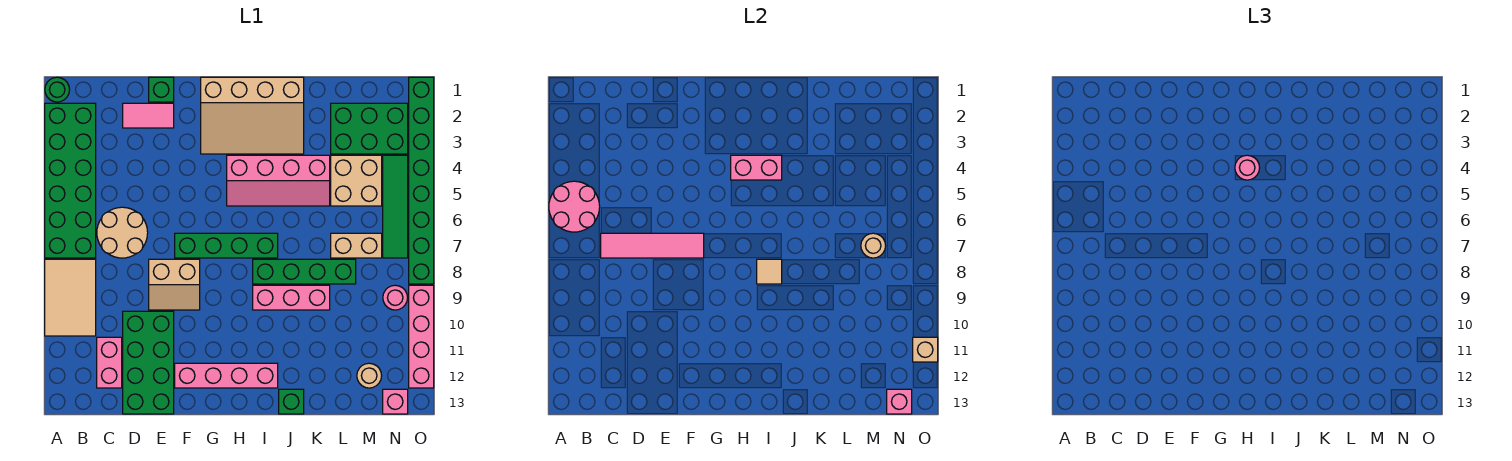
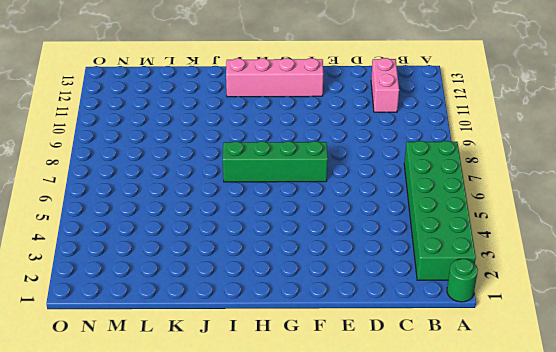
none -> tan tile A8:B10 level 1
none -> tan round brick C6:D7 level 1
none -> pink tile D2:E2 level 1
none -> green brick D10:E13 level 1

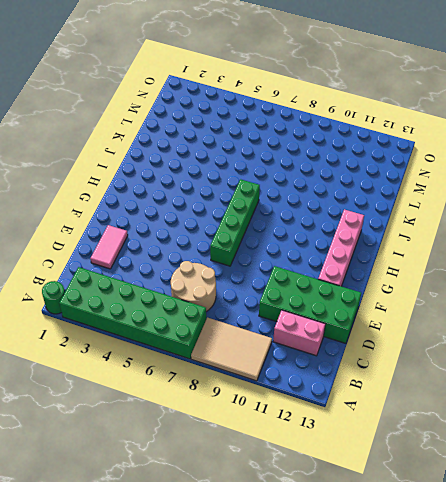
none -> green brick E1 level 1
none -> tan slope E8:F9 level 1 top 8
none -> tan slope G1:J3 level 1 top 1
none -> pink slope H4:K5 level 1 top 4

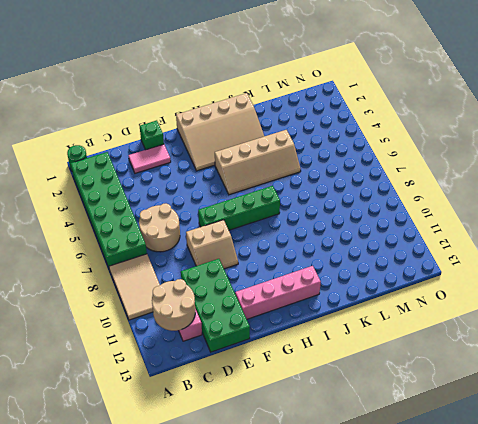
tan round brick B11:C12 level 2 -> none
tan slope H4:K5 level 1 top 4 -> pink slope H4:K5 level 1 top 4
none -> green brick I8:L8 level 1
none -> pink brick I9:K9 level 1
none -> green brick J13 level 1
none -> green brick L2:N3 level 1

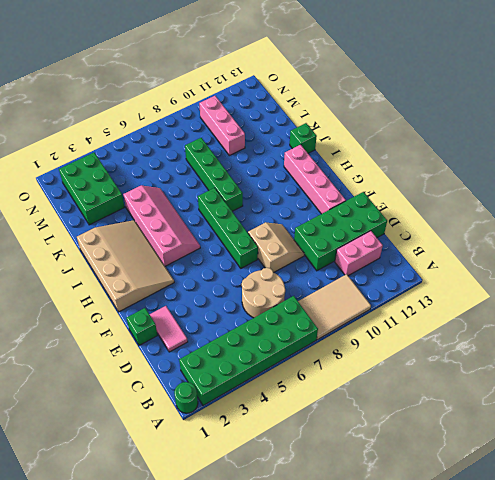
pink brick L10:N10 level 1 -> pink brick I9:K9 level 1
none -> tan brick L4:M5 level 1
none -> tan brick L7:M7 level 1
none -> tan round brick M12 level 1
none -> green tile N4:N7 level 1

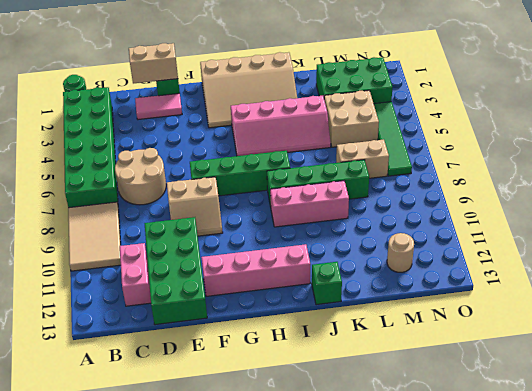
tan brick D1:E1 level 2 -> none
none -> pink round brick N9 level 1
none -> pink brick N13 level 1
none -> green brick O1:O8 level 1
none -> pink brick O9:O12 level 1

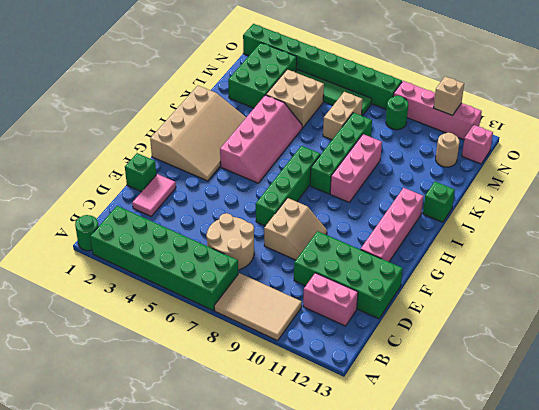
green round brick N9 level 1 -> pink round brick N9 level 1
none -> pink round brick A5:B6 level 2
none -> pink tile C7:F7 level 2
none -> pink brick H4:I4 level 2
none -> tan tile I8 level 2

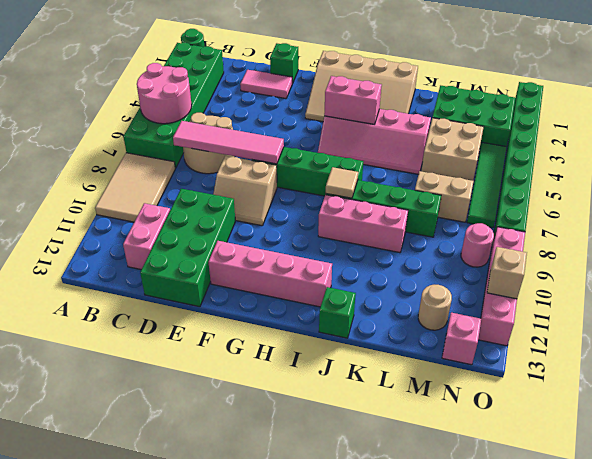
none -> tan round brick M7 level 2
none -> pink brick N13 level 2
none -> pink round brick H4 level 3

